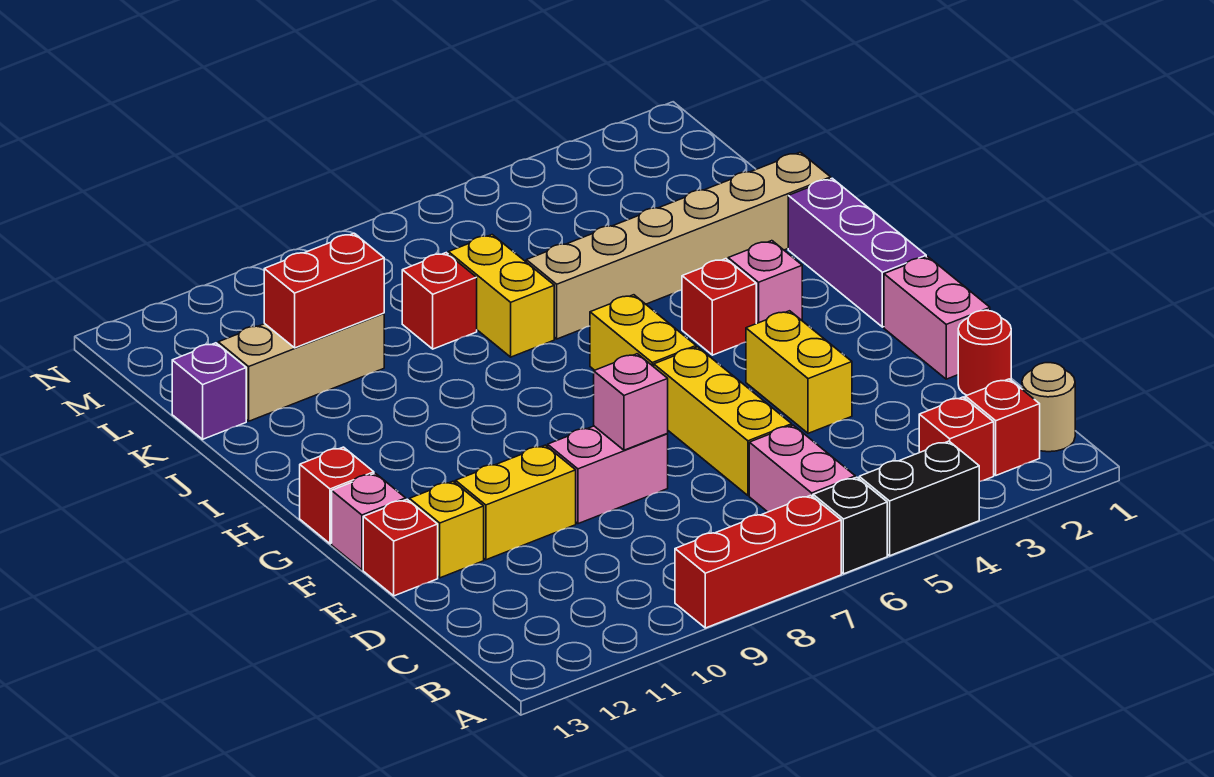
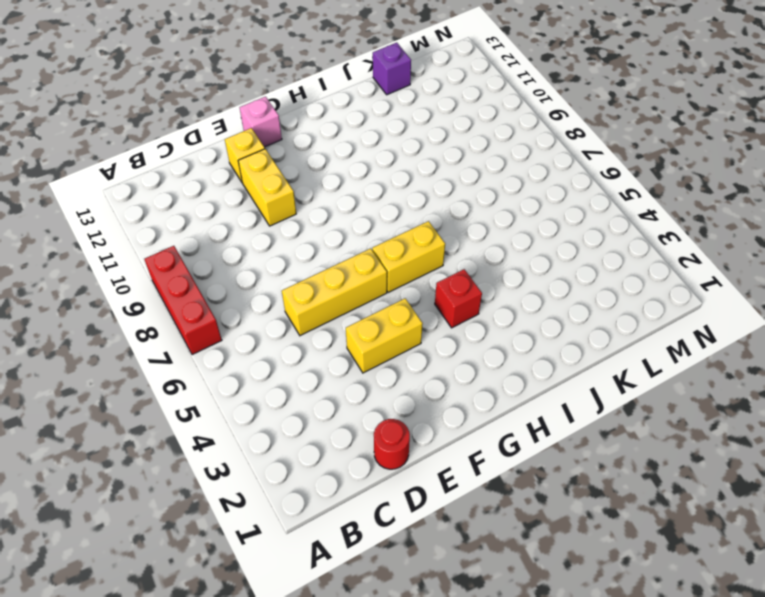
none -> black brick A4:A5 level 1
none -> black brick A6 level 1
none -> tan round brick B1 level 1

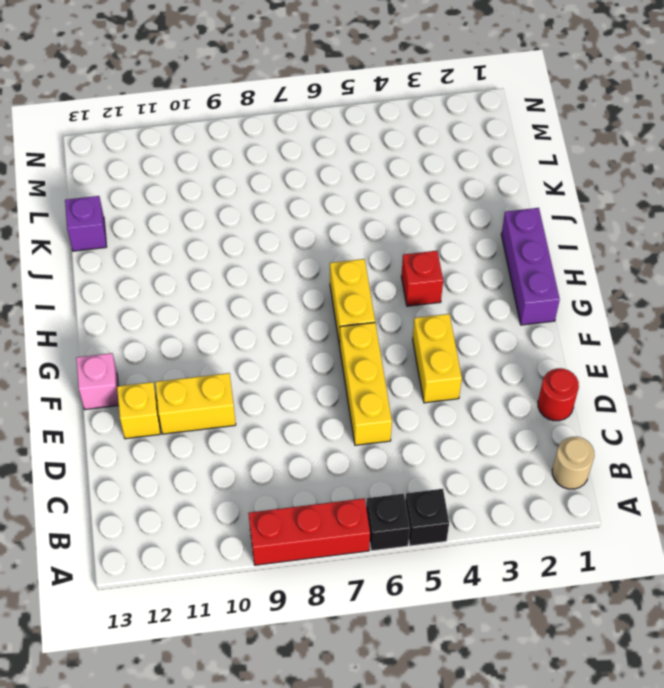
black brick A5 level 1 -> black brick A4:A5 level 1
none -> red brick B2 level 1
none -> red brick B3 level 1
none -> pink brick B6:C6 level 1

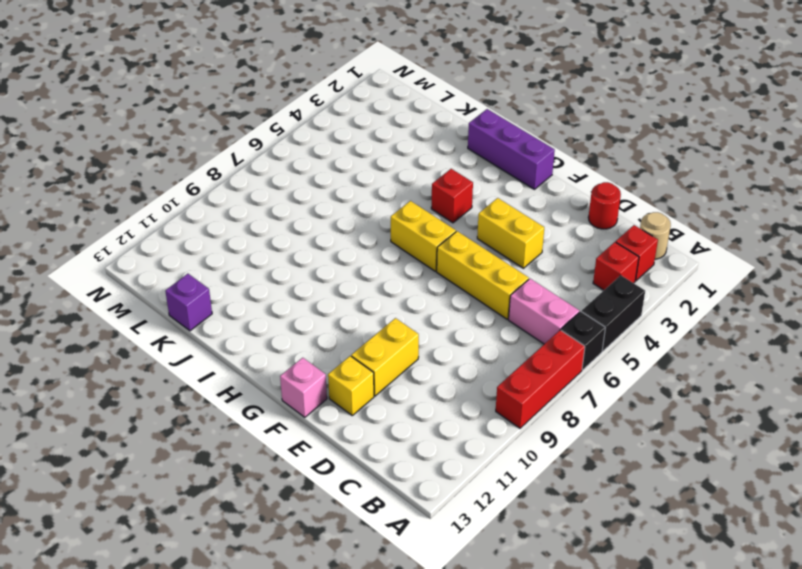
none -> pink brick E1:F1 level 1
none -> pink brick E8:E9 level 1
none -> red brick E13 level 1

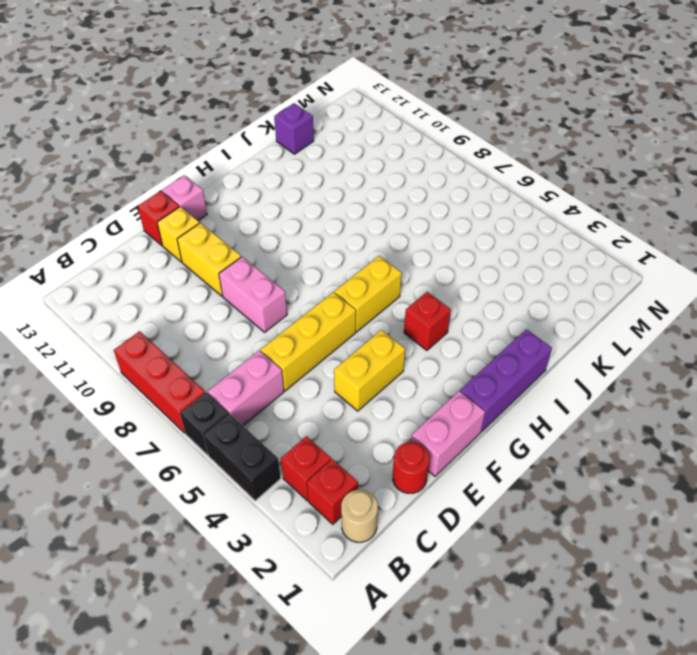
none -> red brick G13 level 1
none -> pink brick H3 level 1
none -> tan brick J1:J6 level 1

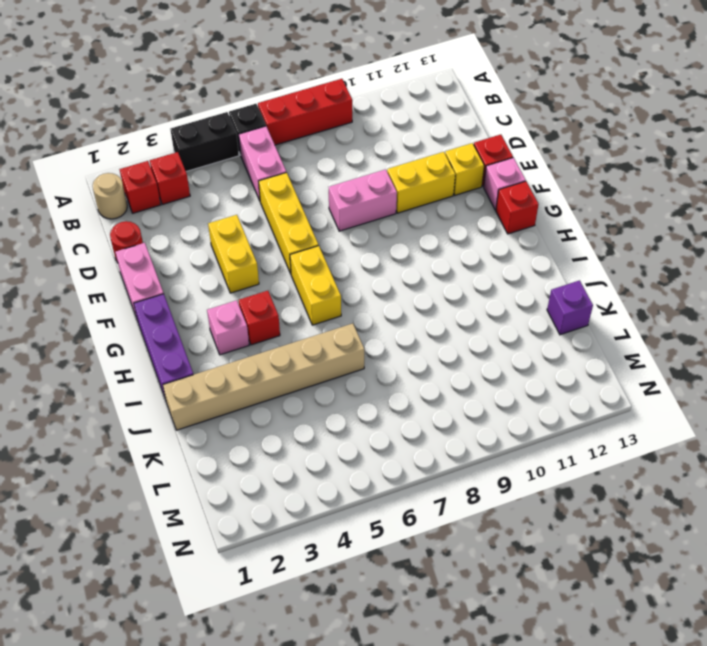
none -> yellow brick J7:K7 level 1
none -> red brick K8 level 1
none -> tan brick K10:K12 level 1

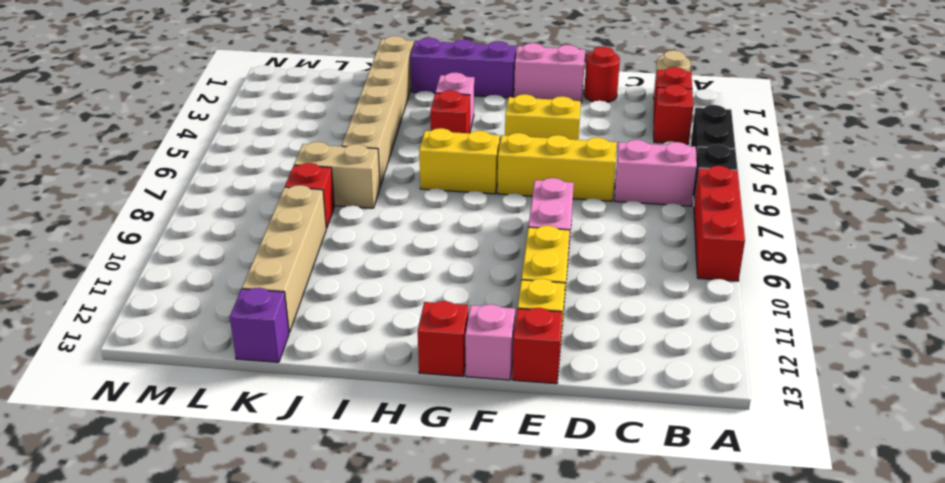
tan brick J7:K7 level 1 -> yellow brick J7:K7 level 1
tan brick K9:K12 level 1 -> tan brick K10:K12 level 1
none -> pink brick E8 level 2
none -> red brick K10:K11 level 2

